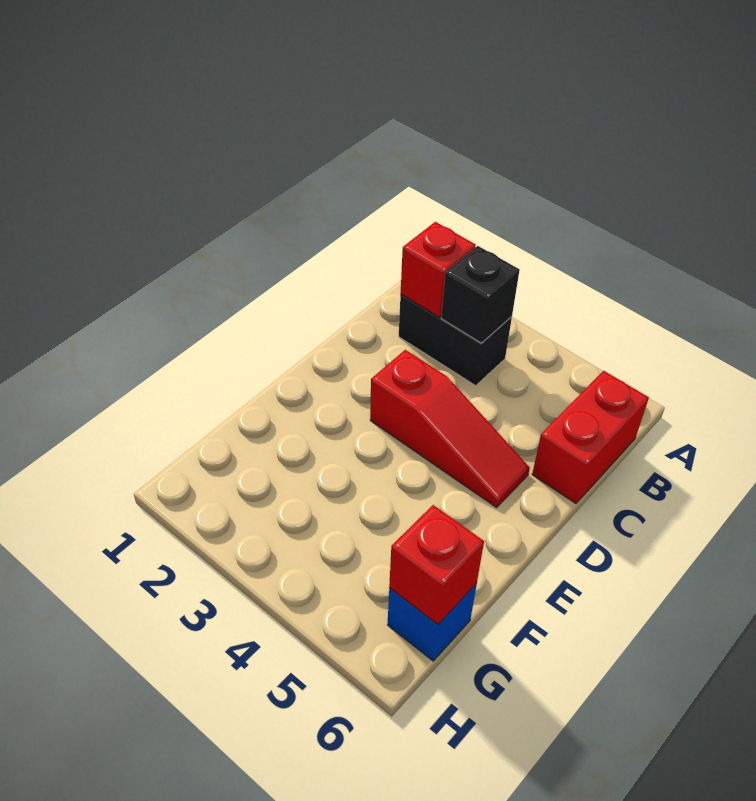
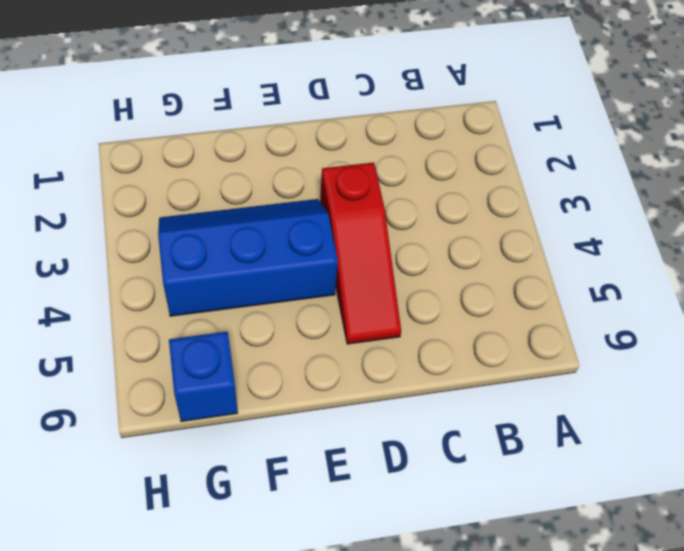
blue slope E3:G4 level 1 top 4 -> none
none -> black brick B2:B3 level 1
none -> red brick B6:C6 level 1

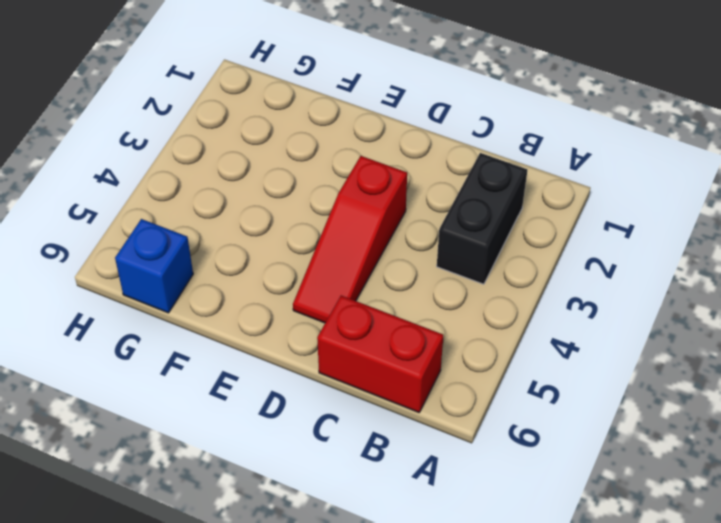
none -> red brick B2 level 2
none -> black brick B3 level 2

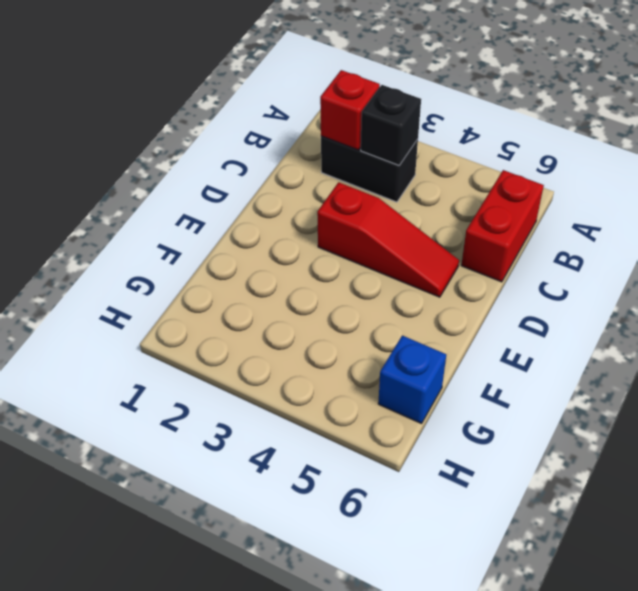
none -> red brick G6 level 2

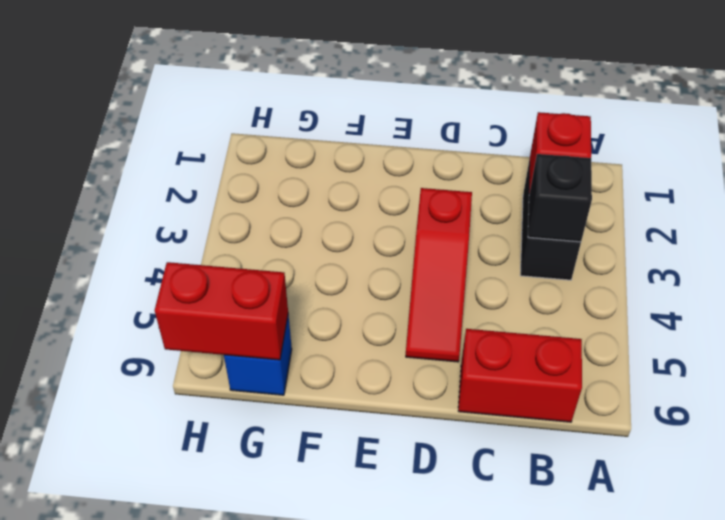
red brick G6:H6 level 2 -> red brick G6 level 2

